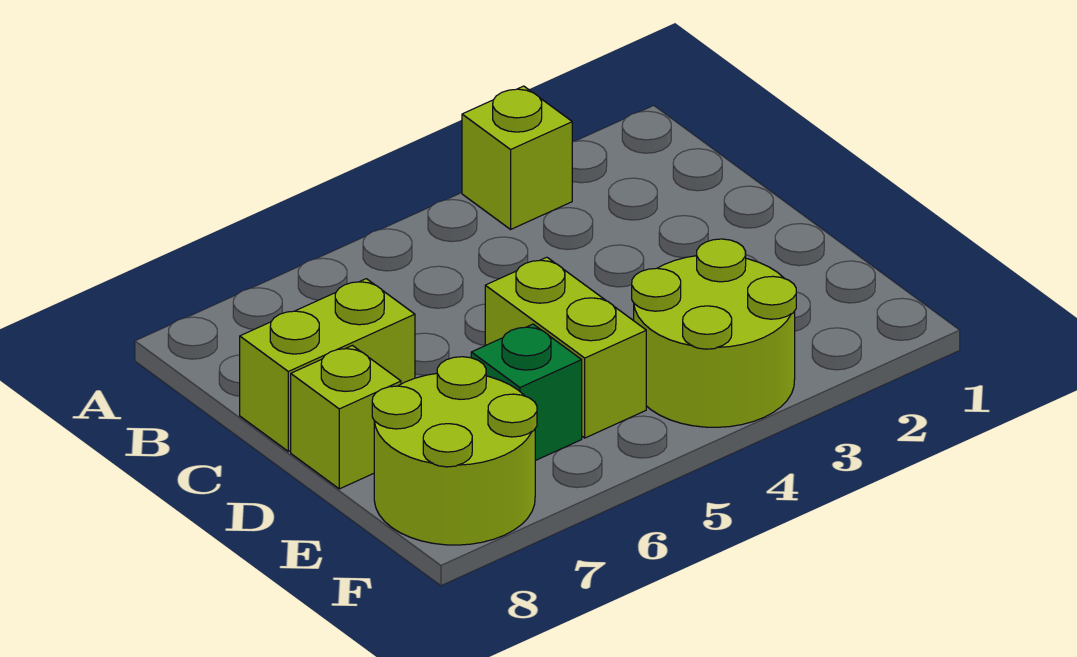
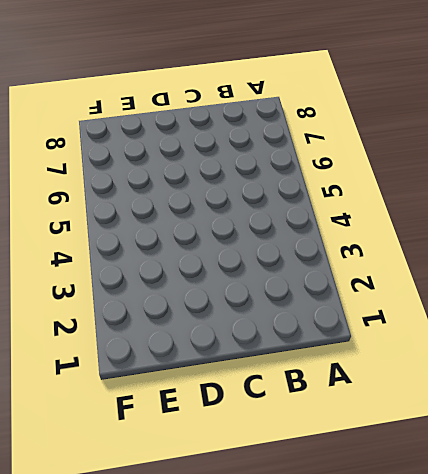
none -> lime brick A3 level 1
none -> lime brick C7:C8 level 1

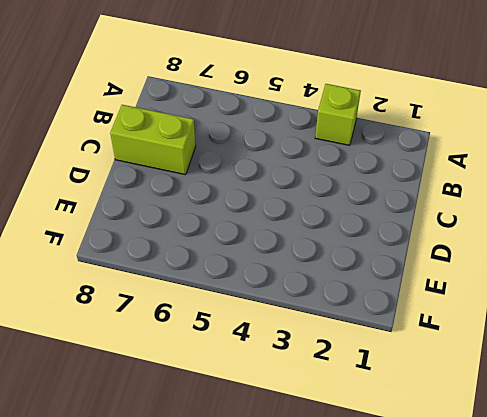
none -> lime brick D5:E5 level 1
none -> lime brick D8 level 1

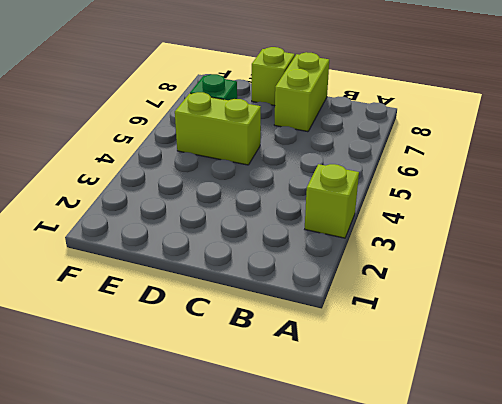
none -> lime round brick E3:F4 level 1
none -> lime round brick E7:F8 level 1

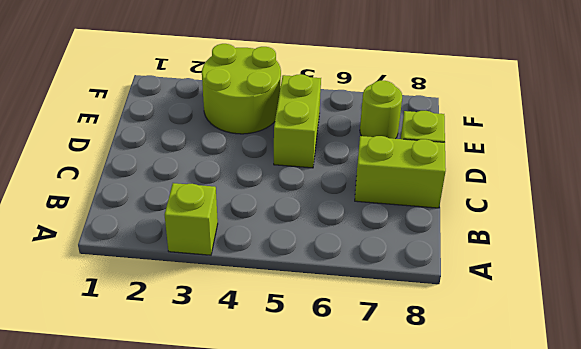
lime round brick E7 level 1 -> lime round brick E7:F8 level 1
none -> green brick E6 level 1

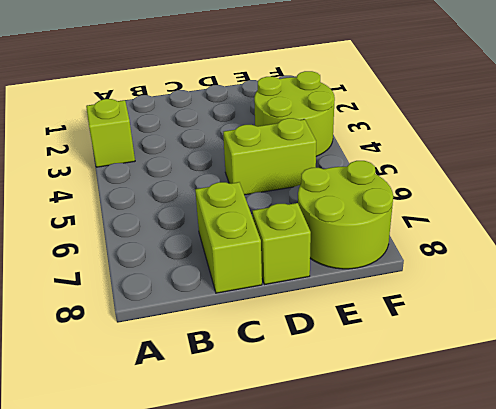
none -> green brick E6 level 1

